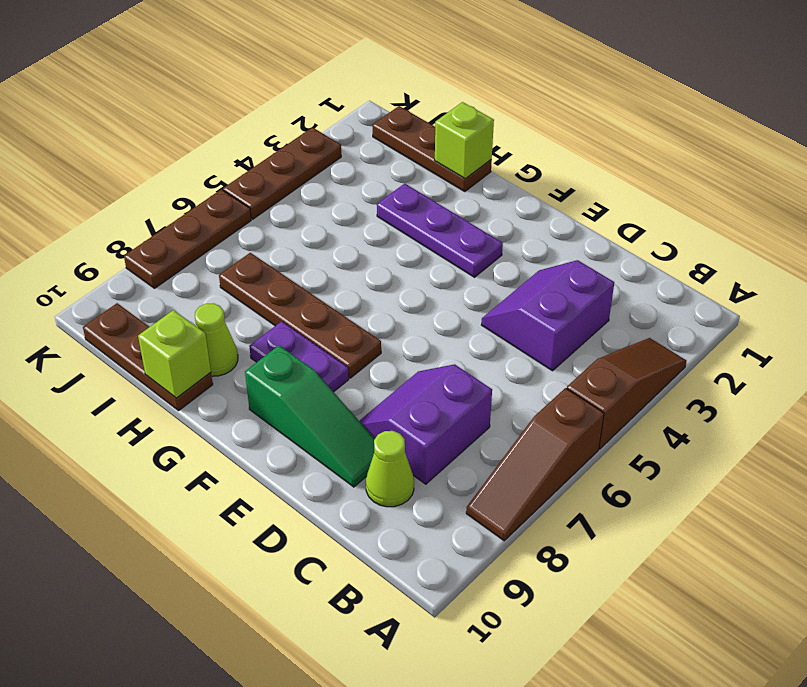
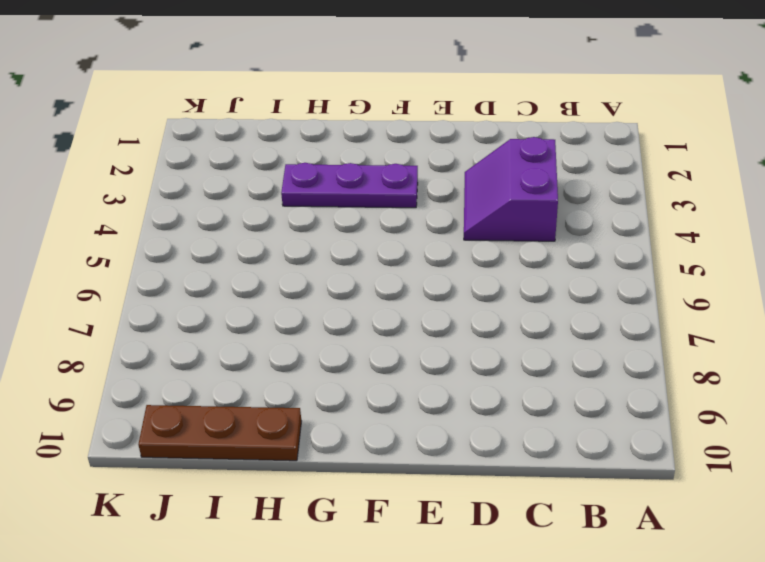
none -> brown slope A3:A5 level 1 top 5
none -> brown slope A6:A8 level 1 top 6
none -> purple slope C7:D8 level 1 top C

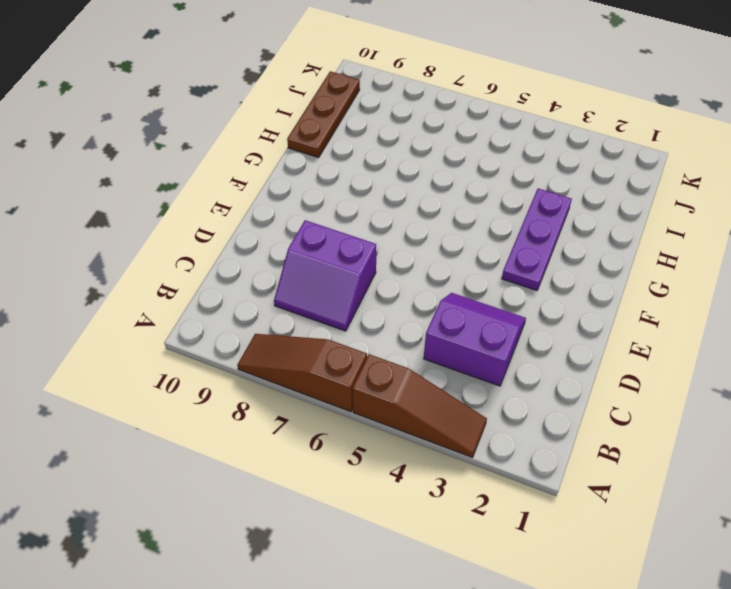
purple slope C7:D8 level 1 top D -> purple slope C7:D8 level 1 top C
none -> lime cone C9 level 1
none -> green slope D9:F9 level 1 top F
none -> brown plate F7:I7 level 1

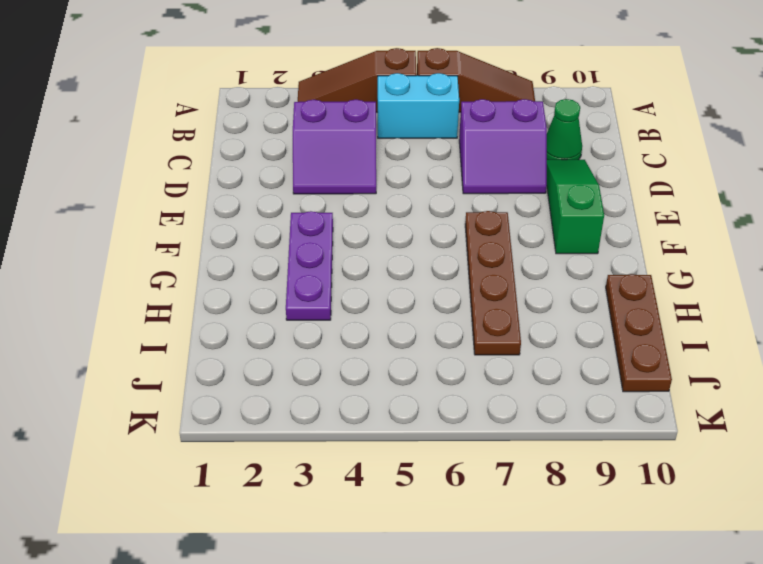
cyan brick B5:B6 level 1 -> none
green cone C9 level 1 -> lime cone C9 level 1
none -> purple plate F8:G8 level 1
none -> brown plate H1:J1 level 1
none -> lime cone H9 level 1

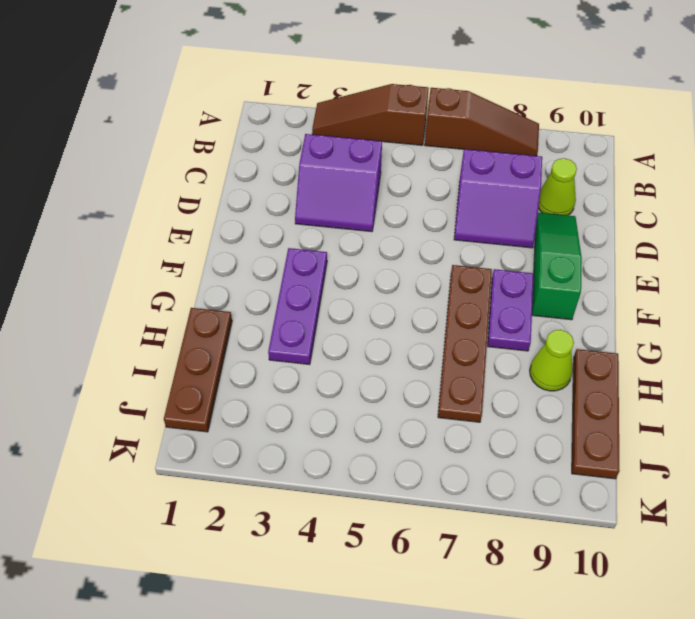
none -> brown plate K3:K5 level 1
none -> brown plate K6:K8 level 1
none -> lime brick H1 level 2

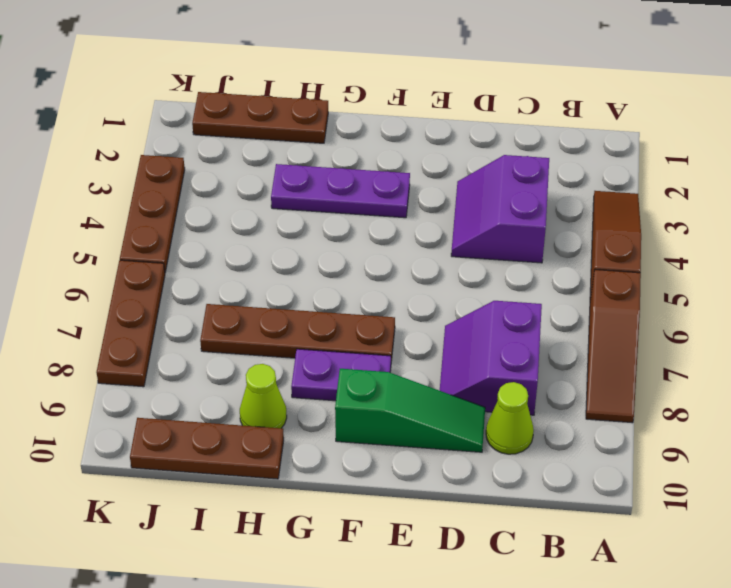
none -> lime brick H1 level 2
none -> lime brick H10 level 2

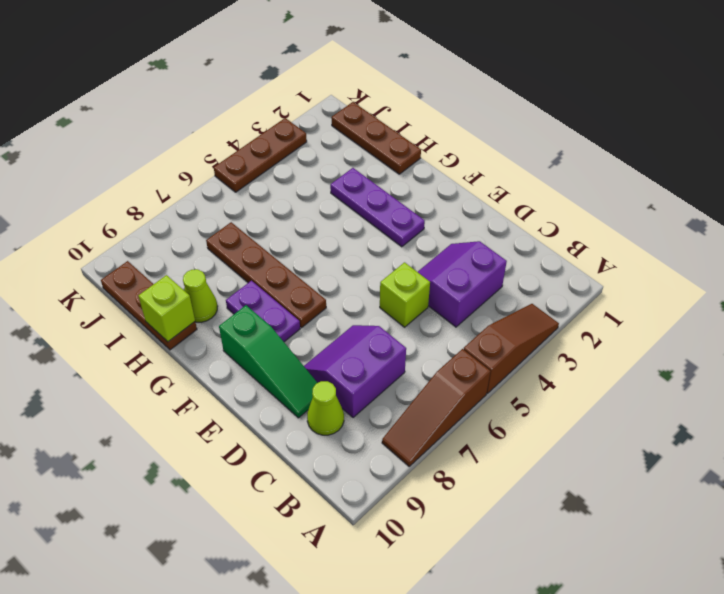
lime brick D5 level 1 -> lime brick H1 level 2
none -> brown plate K6:K8 level 1

